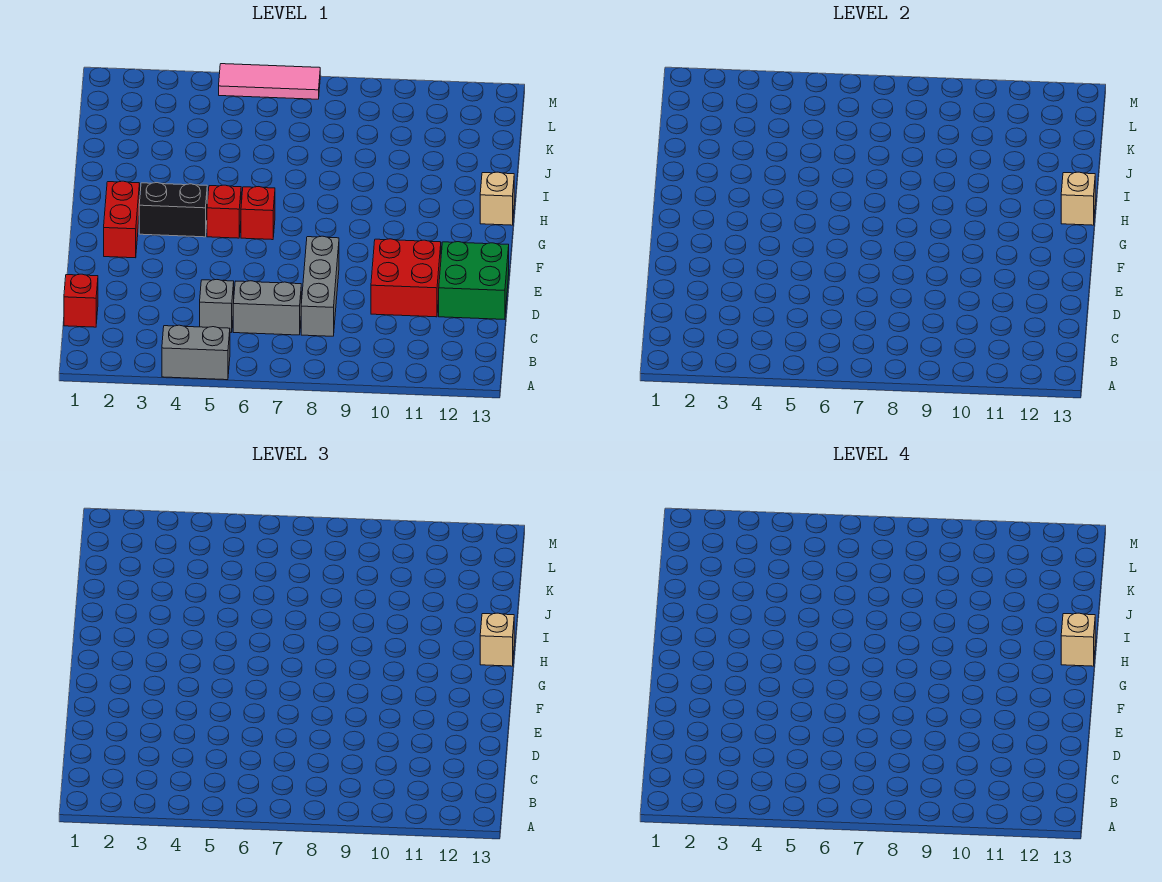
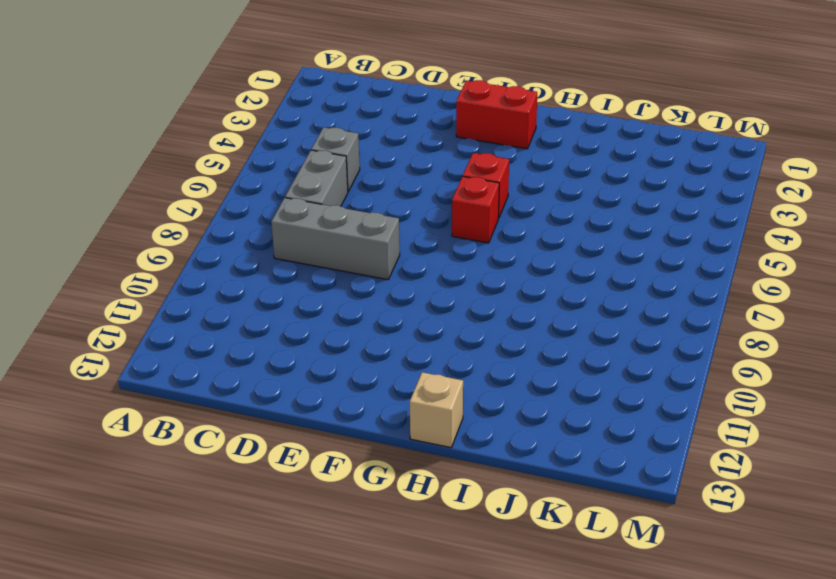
none -> grey brick A4:A5 level 1
none -> red brick C1 level 1
none -> red brick D10:E11 level 1

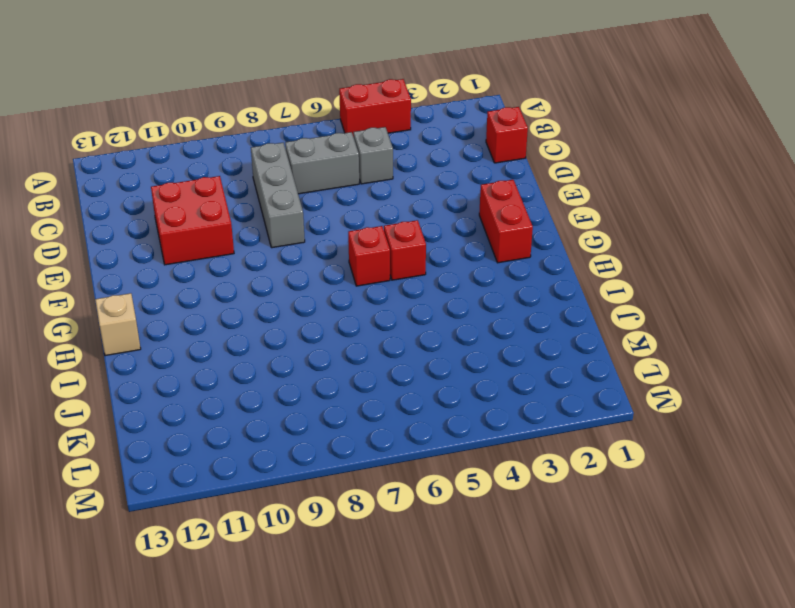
red brick A4:A5 level 1 -> grey brick A4:A5 level 1
none -> green brick D12:E13 level 1
none -> black brick G3:G4 level 1
none -> pink tile M5:M7 level 1

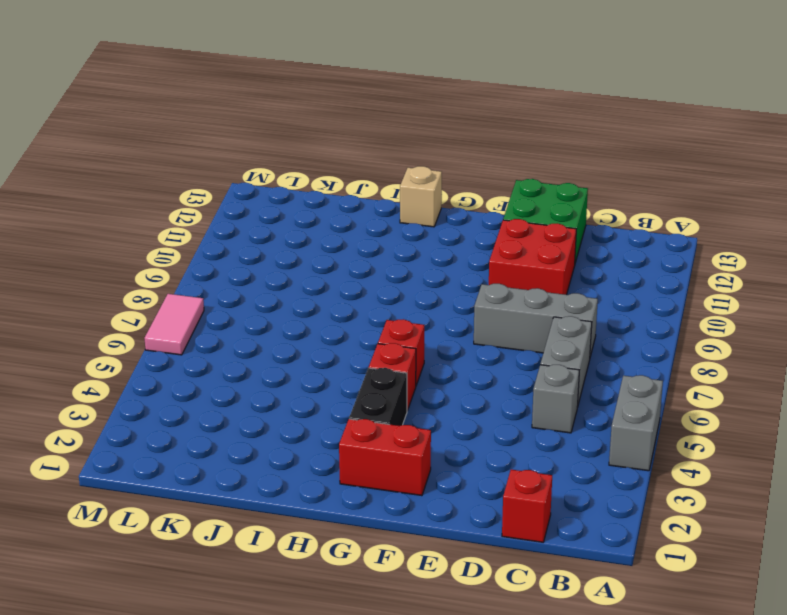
pink tile M6:M7 level 1 -> pink tile M5:M7 level 1
none -> tan brick H13 level 2
none -> tan brick H13 level 3
none -> tan brick H13 level 4

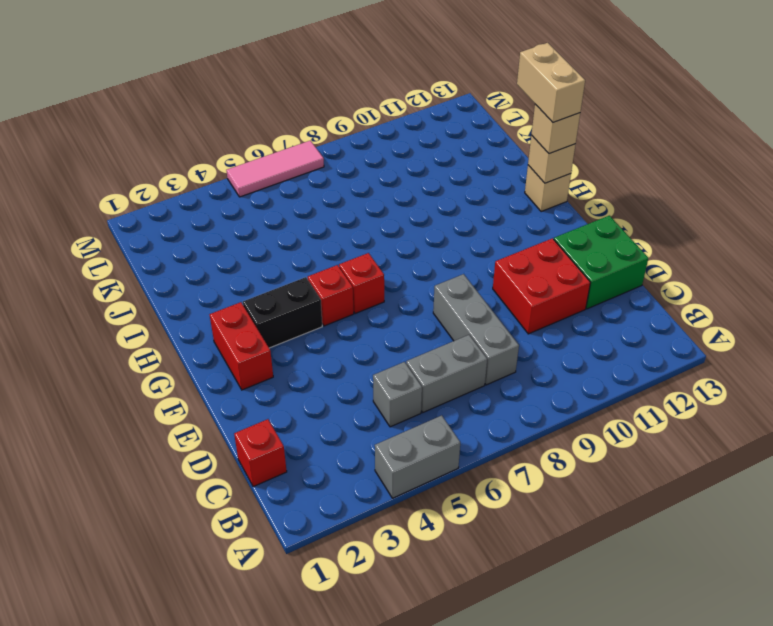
tan brick H13:I13 level 4 -> tan brick H13 level 4

